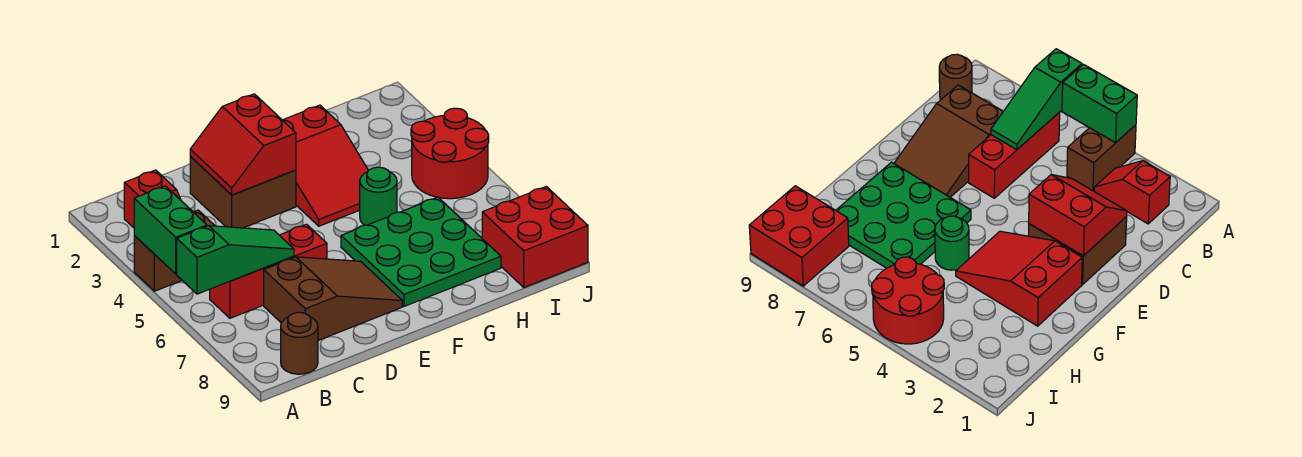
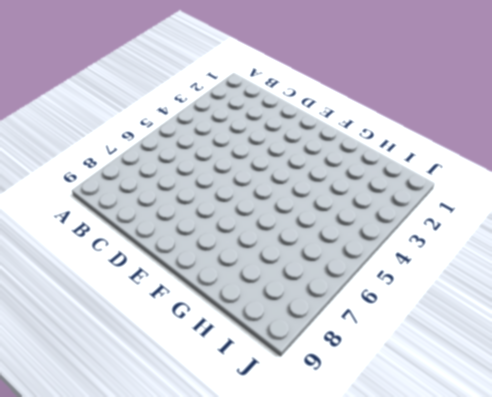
none -> brown brick A4:B4 level 1
none -> red slope B2:B3 level 1 top 2
none -> red brick B6:D6 level 1

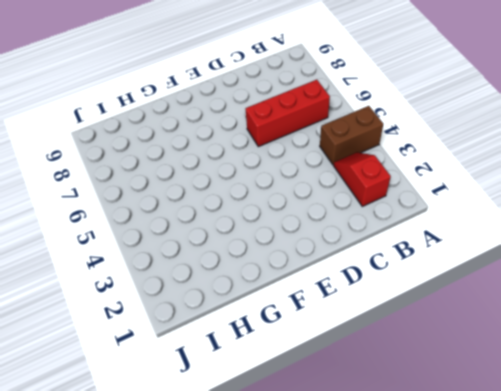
none -> brown round brick B9 level 1
none -> brown slope C7:E8 level 1 top C
none -> brown brick D2:E3 level 1

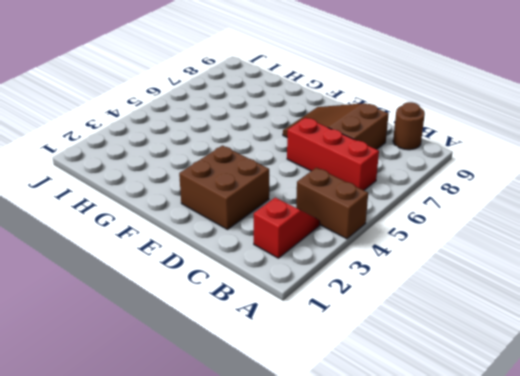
none -> red slope F2:G4 level 1 top 2
none -> green plate F6:H8 level 1
none -> green round brick G5 level 1

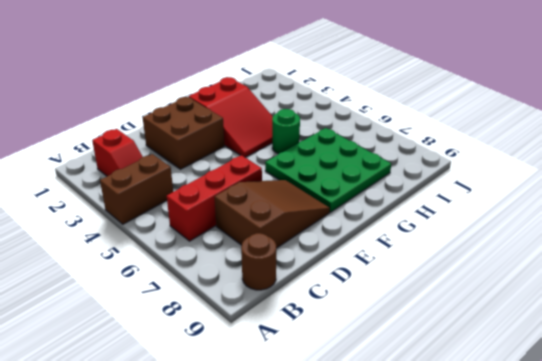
none -> red round brick I4:J5 level 1
none -> red brick I8:J9 level 1
none -> green brick A4:A5 level 2

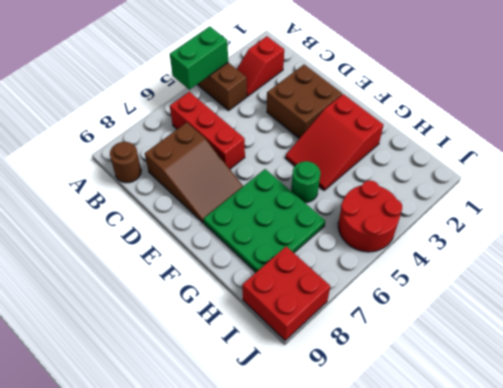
none -> green slope A6:C6 level 2 top A
none -> red slope D2:E3 level 2 top E

